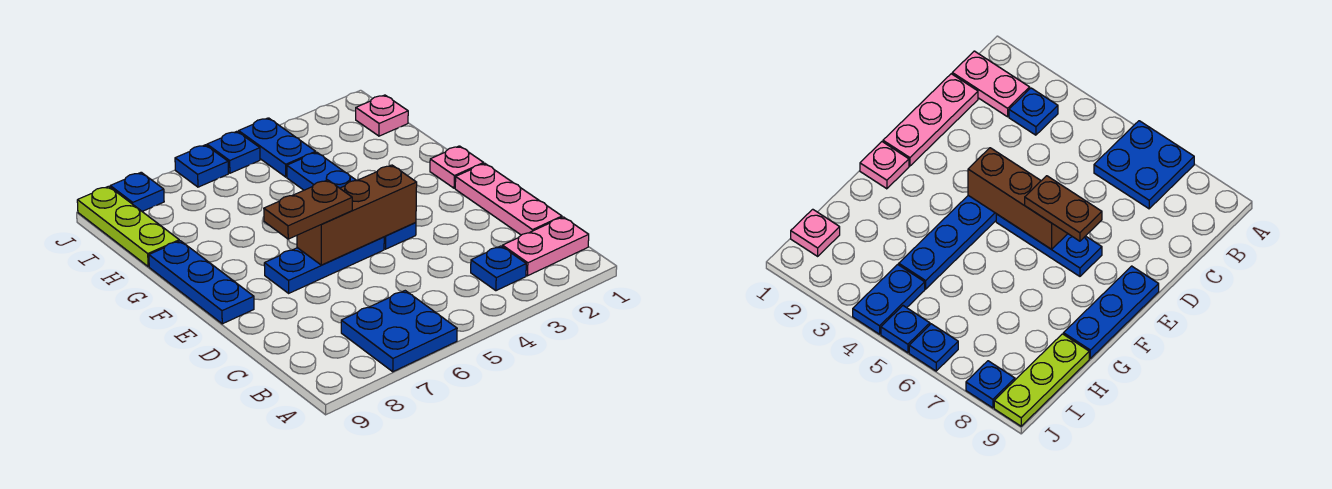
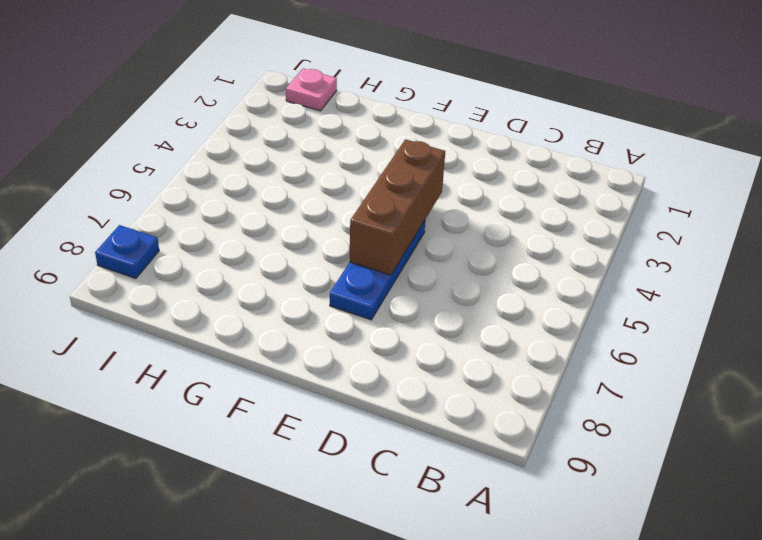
none -> blue plate A6:B7 level 1
none -> pink plate B1:B2 level 1
none -> blue plate B3 level 1

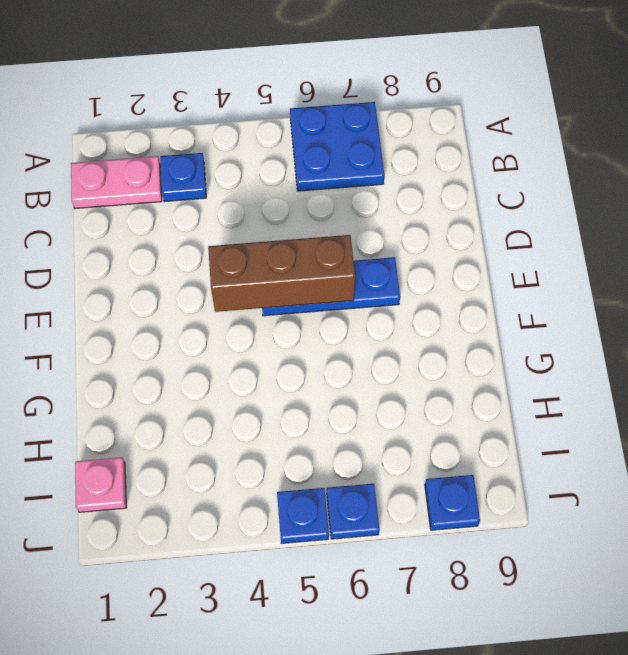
none -> pink plate C1:E1 level 1
none -> blue plate E4:H4 level 1
none -> blue plate E9:G9 level 1

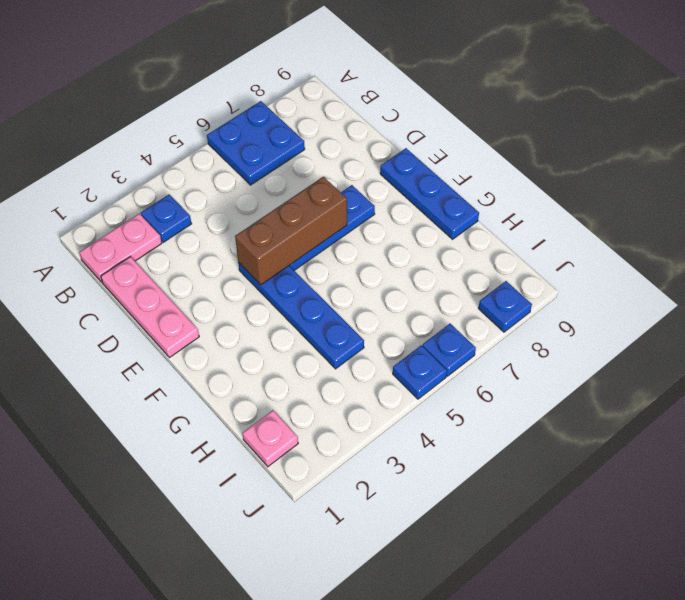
none -> pink plate F1 level 1
none -> lime plate H9:J9 level 1
none -> blue plate I4:J4 level 1

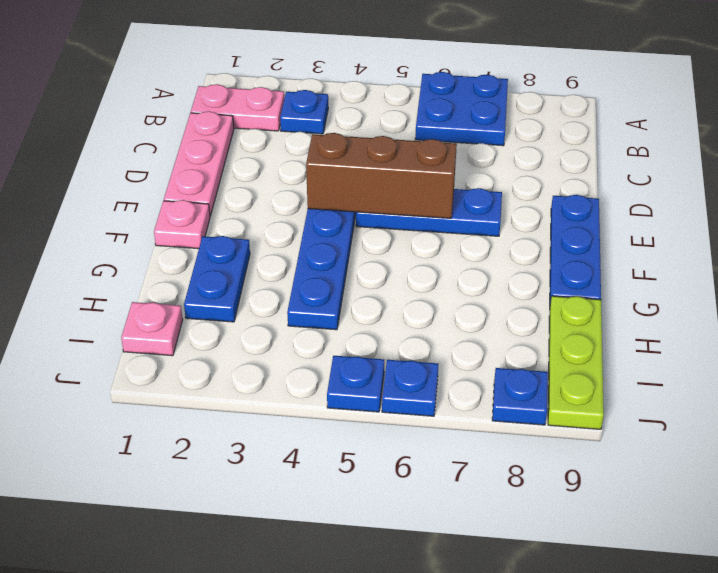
blue plate G2:H2 level 1 -> blue plate I4:J4 level 1
none -> brown plate E6:E7 level 3

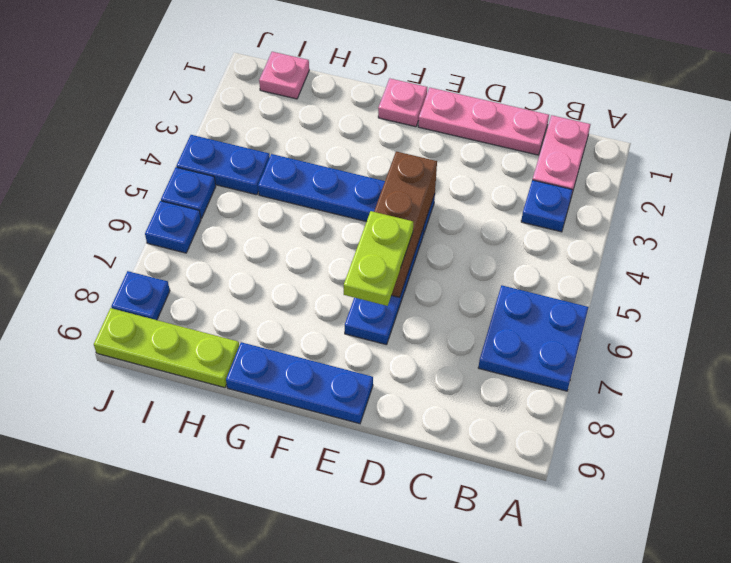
lime plate E6:E7 level 3 -> brown plate E6:E7 level 3

